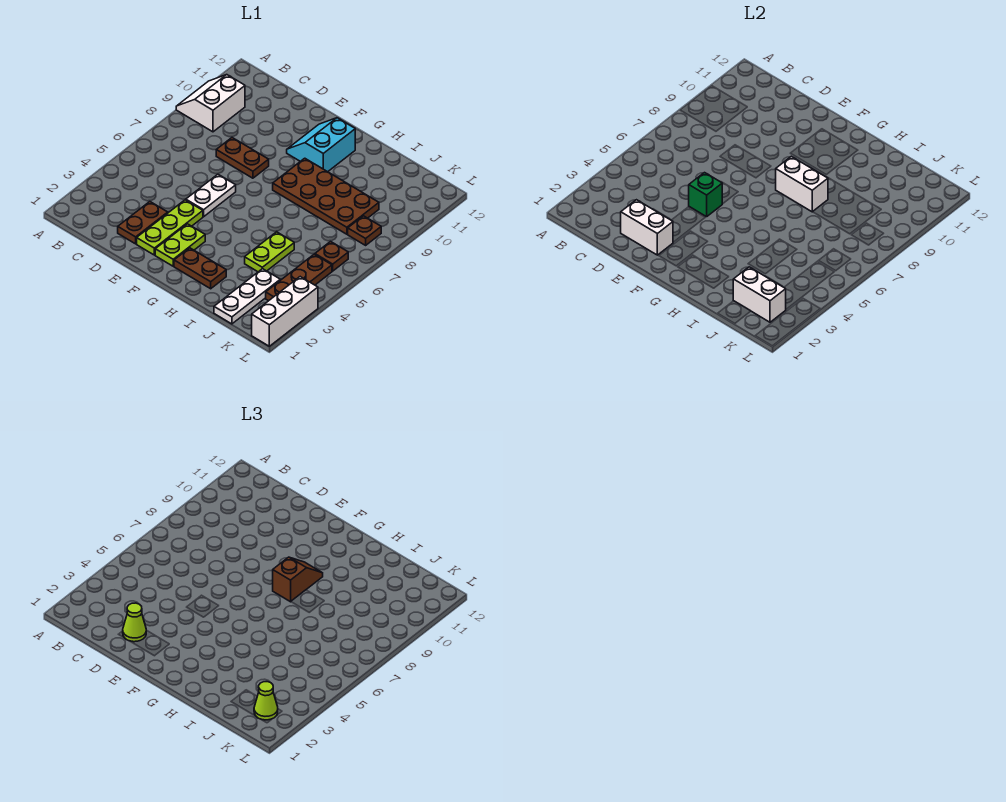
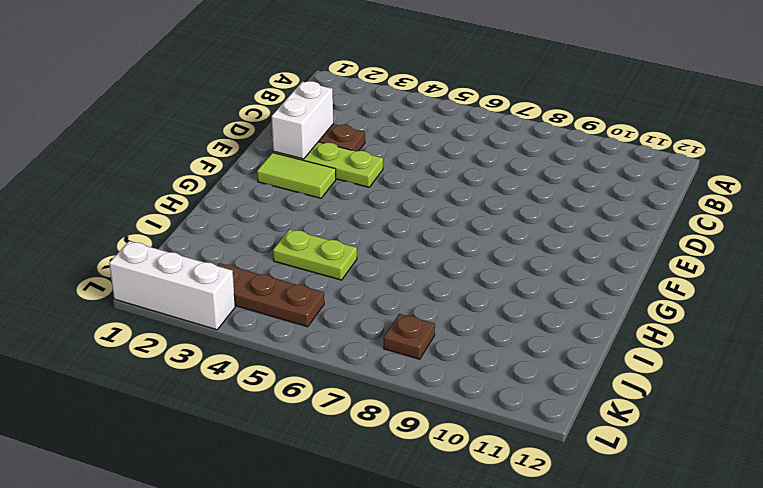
lime tile F2:F3 level 1 -> lime plate F2:F3 level 1
none -> white slope A9:B10 level 1 top B
none -> brown plate D8:E8 level 1
none -> white plate E5:E6 level 1

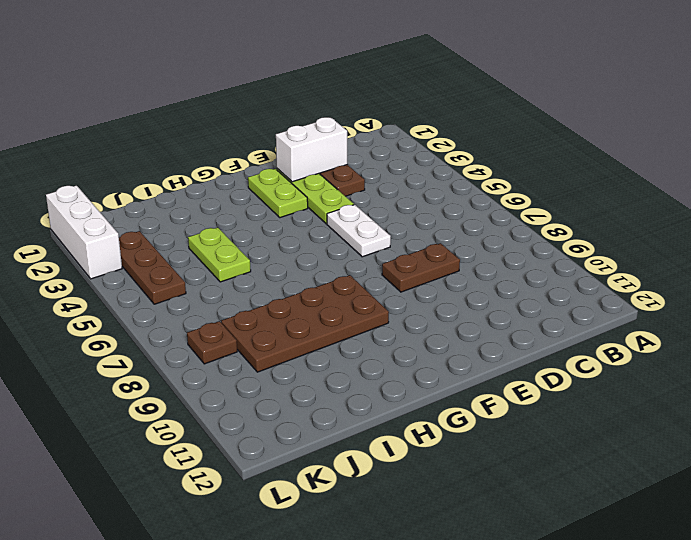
none -> white slope A9:B10 level 1 top B
none -> cyan slope F10:G11 level 1 top G
none -> brown plate G2:H2 level 1

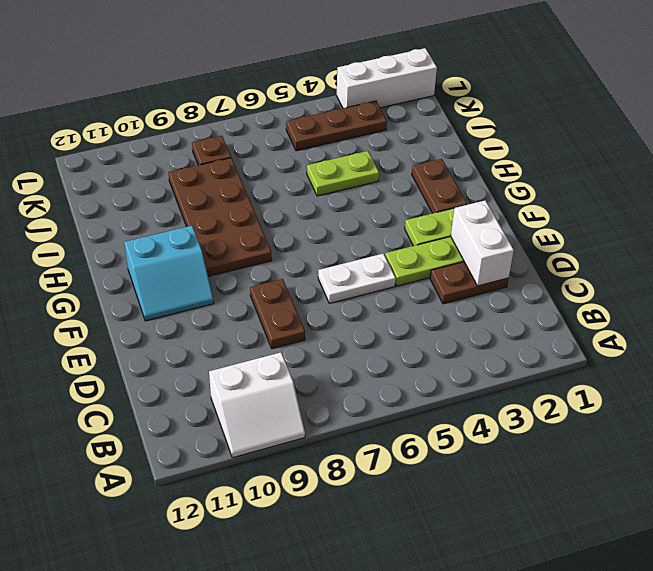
none -> white plate J1:J3 level 1
none -> brown plate K6 level 1
none -> green brick E5 level 2

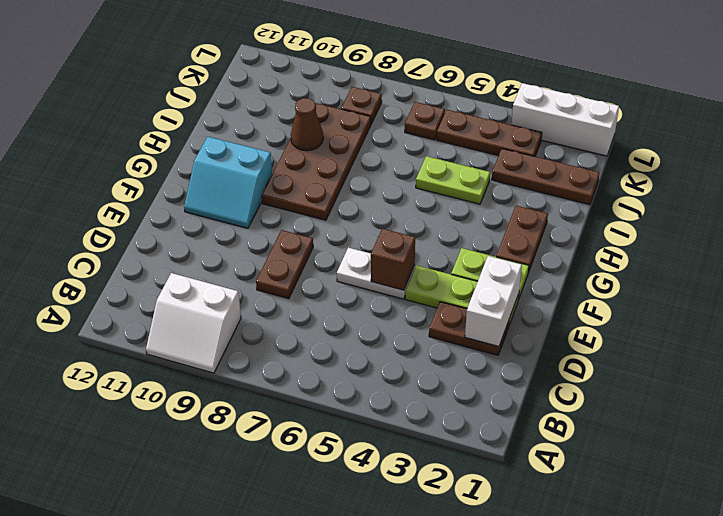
brown brick E5 level 2 -> green brick E5 level 2
brown cone I9 level 2 -> none
brown plate J1:J3 level 1 -> white plate J1:J3 level 1
none -> white brick G8:H8 level 2
none -> white brick J2:K2 level 2
none -> lime cone D2 level 3

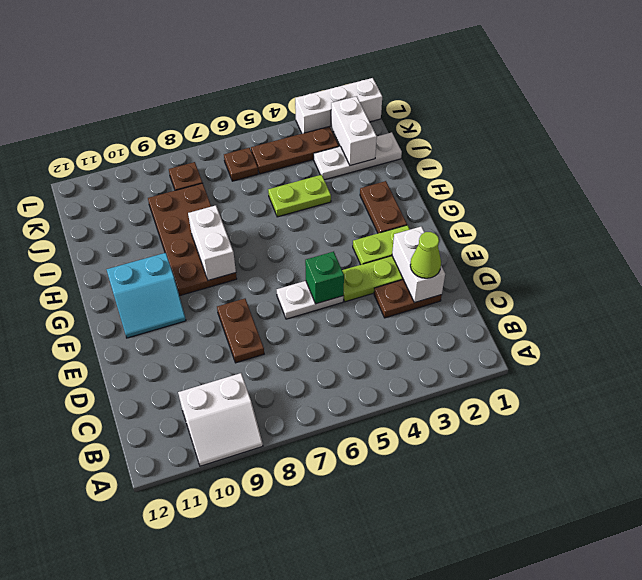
none -> brown slope G8:G9 level 3 top 8
none -> lime cone K2 level 3

